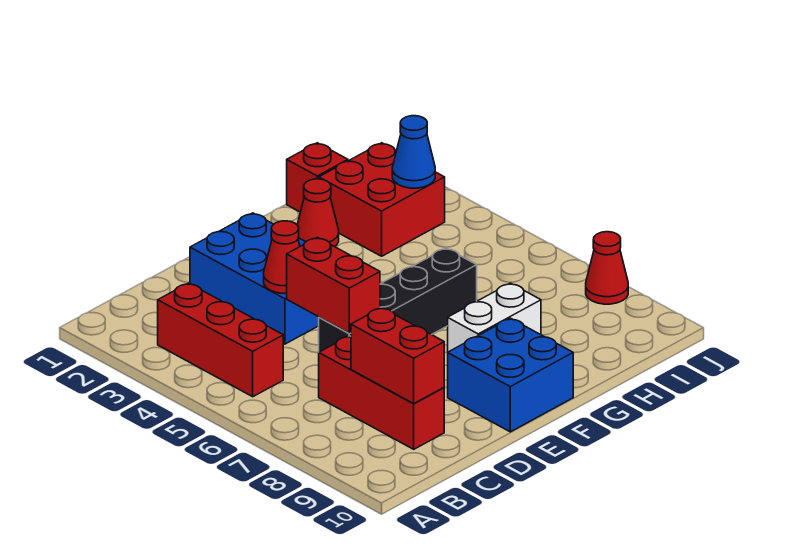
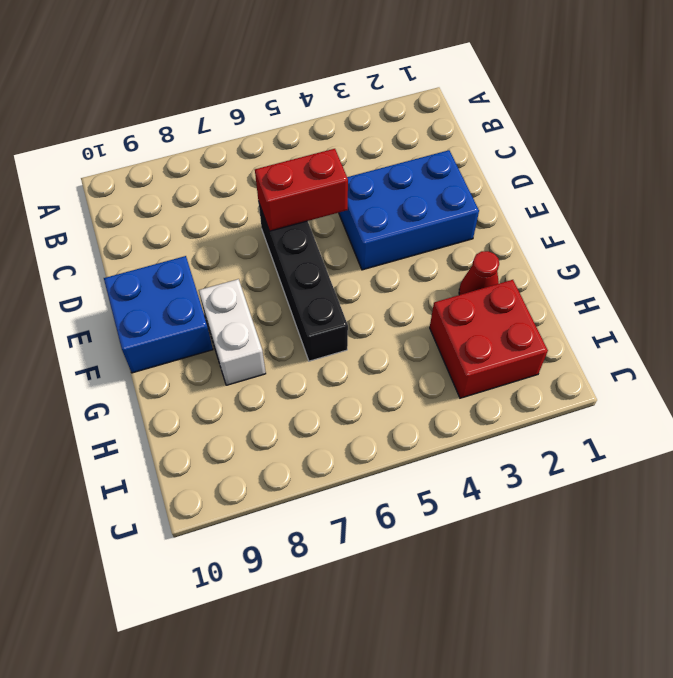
none -> red brick B3:B5 level 1
none -> red brick C7:C9 level 1
none -> red brick H1 level 1

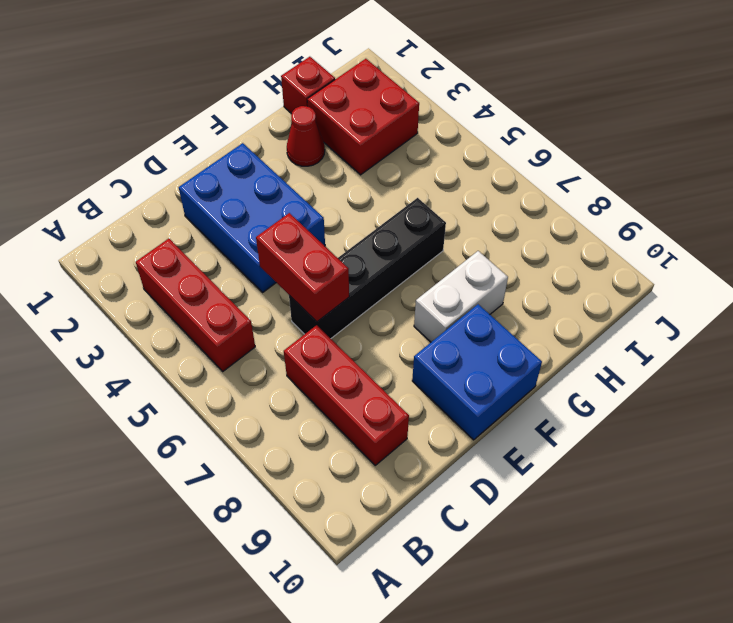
none -> red cone J8 level 1
none -> red brick C8:C9 level 2
none -> red cone D4 level 2

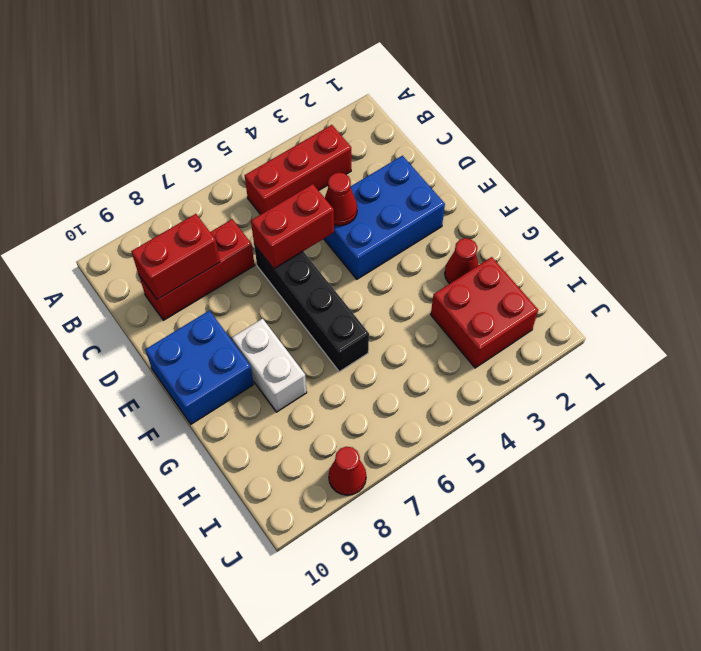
none -> red brick H1 level 1
none -> blue cone I3 level 2

